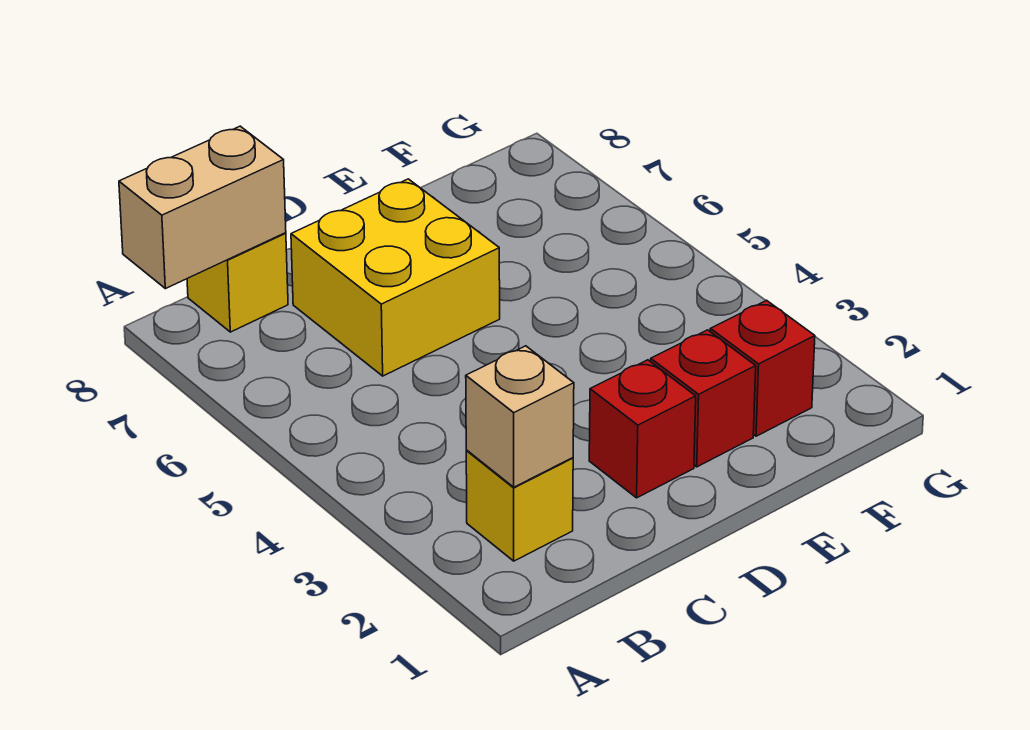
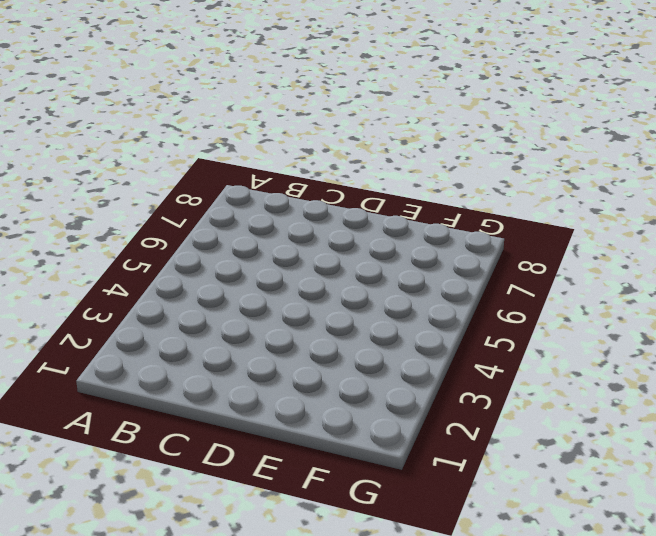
none -> yellow brick B2 level 1
none -> yellow brick B8 level 1

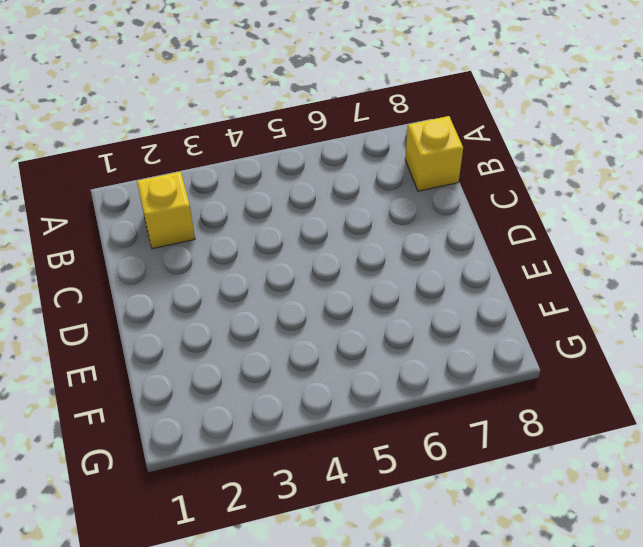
none -> yellow brick C6:D7 level 1
none -> red brick D2 level 1

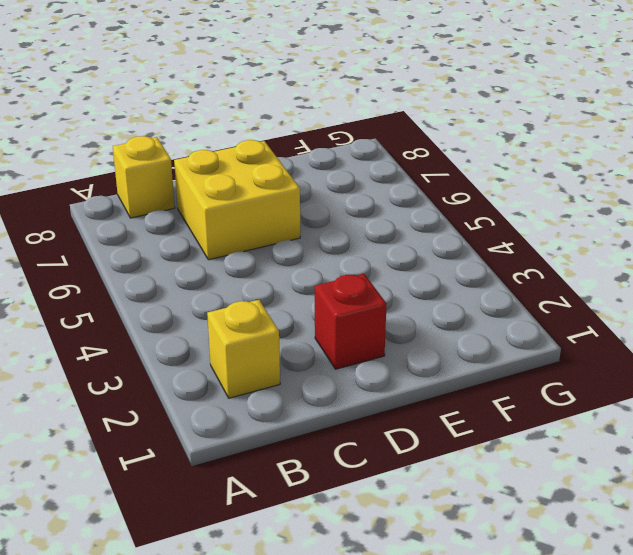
none -> red brick E2 level 1
none -> red brick F2 level 1

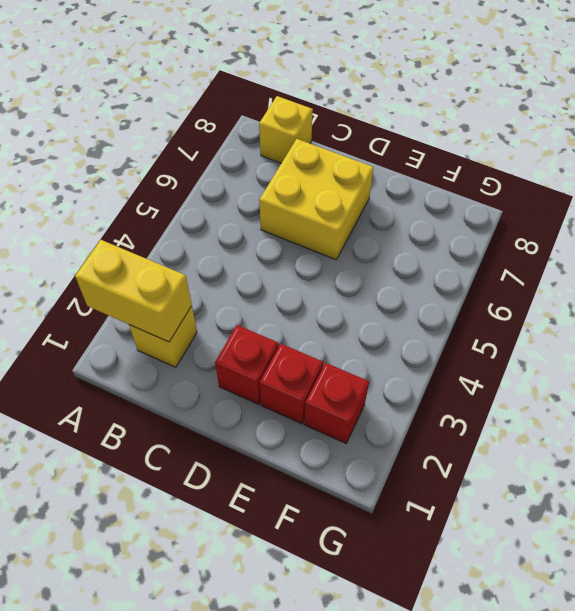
yellow brick A2:B2 level 2 -> tan brick B2 level 2
none -> tan brick A8:B8 level 2

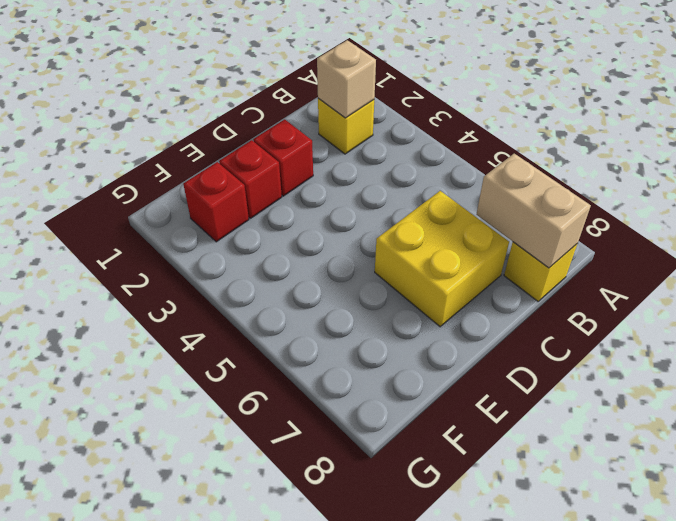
tan brick B7:B8 level 2 -> tan brick A8:B8 level 2

